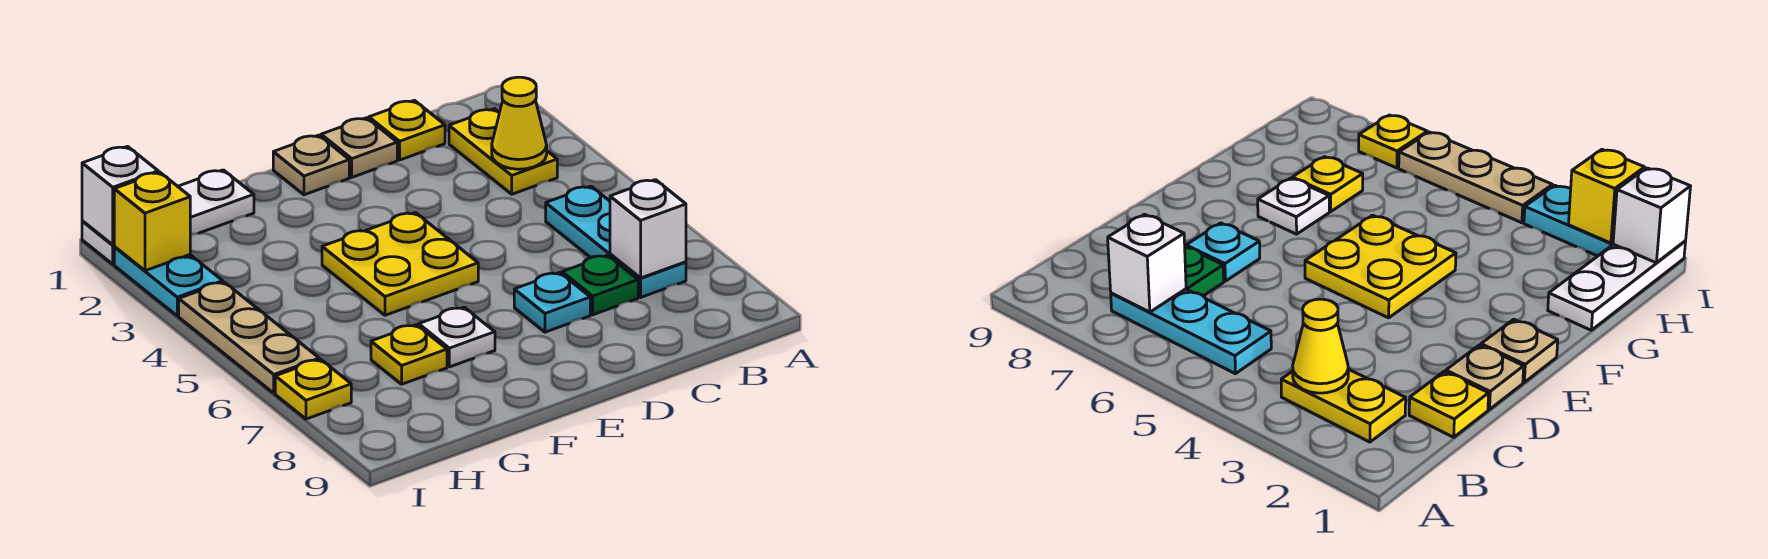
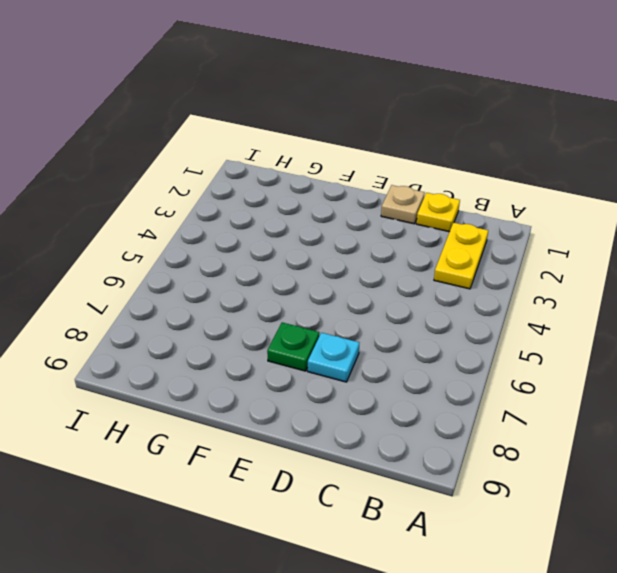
green plate E7 level 1 -> green plate C7 level 1
none -> cyan plate B5:B7 level 1
none -> tan plate E1 level 1
none -> yellow plate E4:F5 level 1

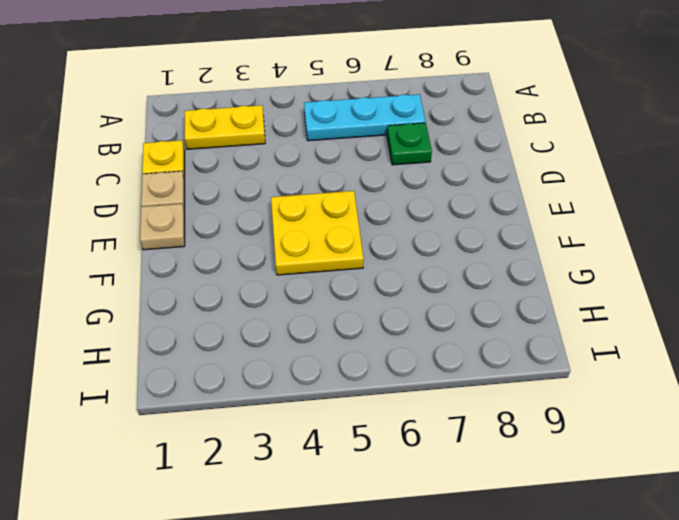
none -> cyan plate D7 level 1
none -> white plate F7 level 1
none -> white plate G1:I1 level 1

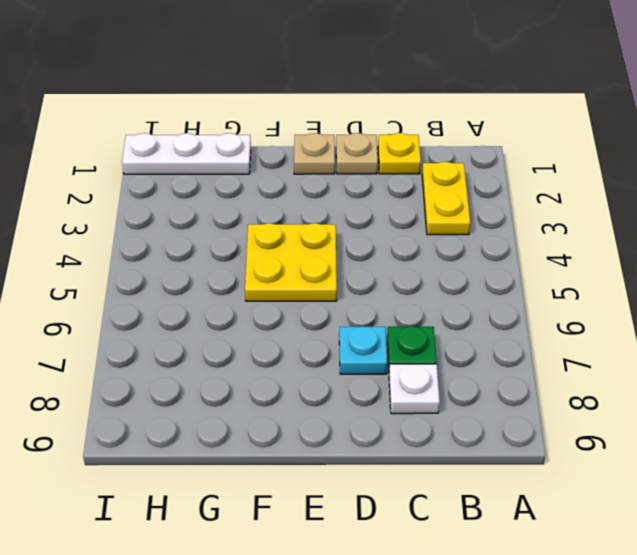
white plate C8 level 1 -> white plate F7 level 1
none -> cyan plate B5:B7 level 1
none -> yellow plate G7 level 1
none -> cyan plate I2:I3 level 1

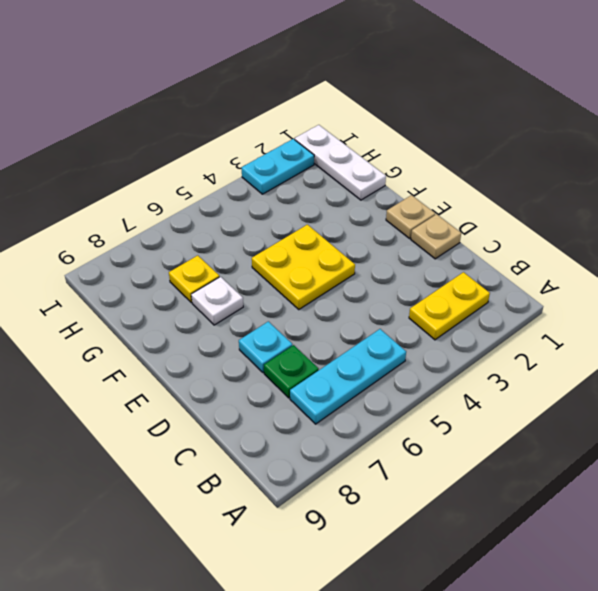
none -> yellow plate C1 level 1
none -> tan plate I4:I6 level 1
none -> yellow plate I7 level 1

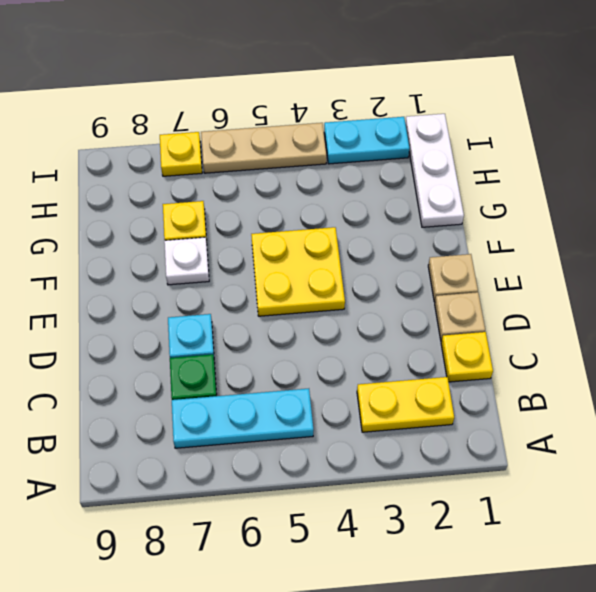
none -> yellow cone B3 level 2
none -> white brick B7 level 2
none -> white brick I1 level 2

